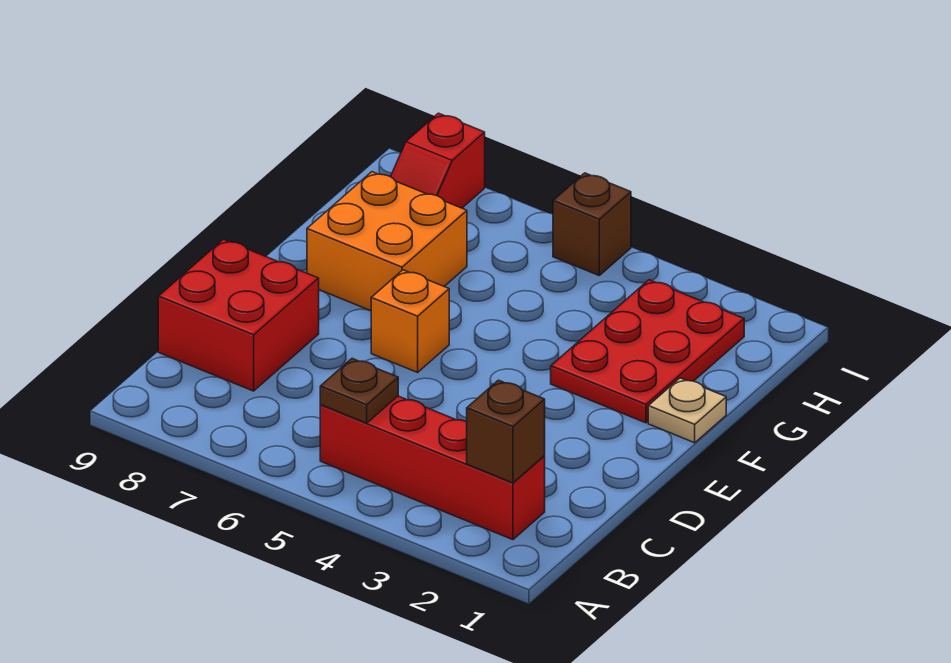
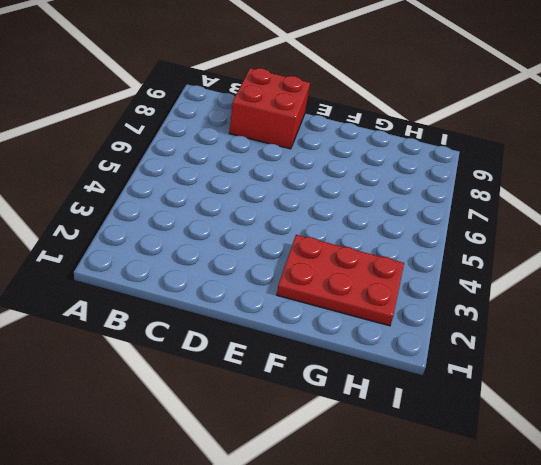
none -> red brick B2:B5 level 1
none -> orange brick E6 level 1

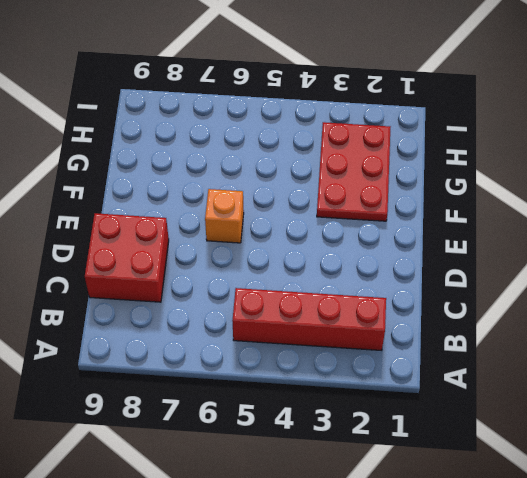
none -> tan plate F1 level 1
none -> orange brick F7:G8 level 1

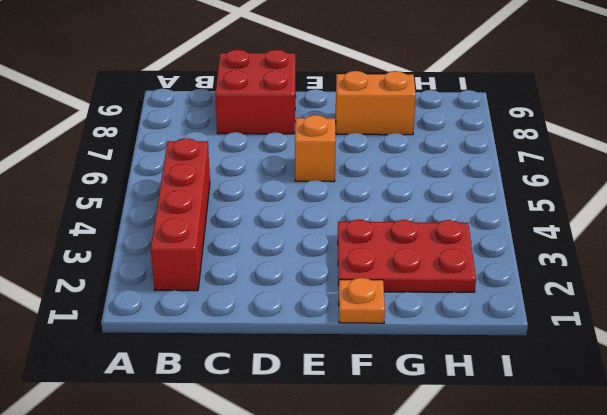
orange plate F1 level 1 -> tan plate F1 level 1
orange brick F8:G8 level 1 -> orange brick F7:G8 level 1
none -> red slope H8:I8 level 1 top I
none -> brown brick I5 level 1

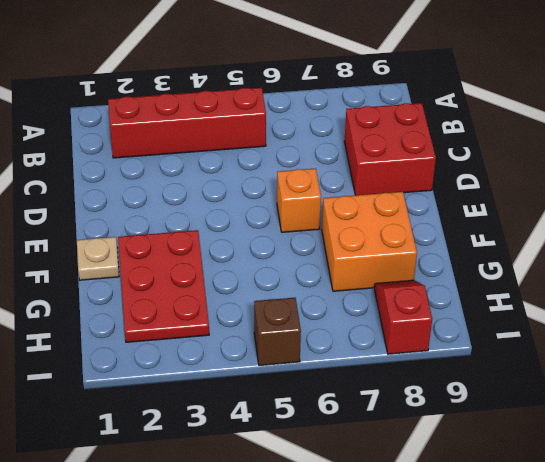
none -> brown brick B2 level 2
none -> brown plate B5 level 2

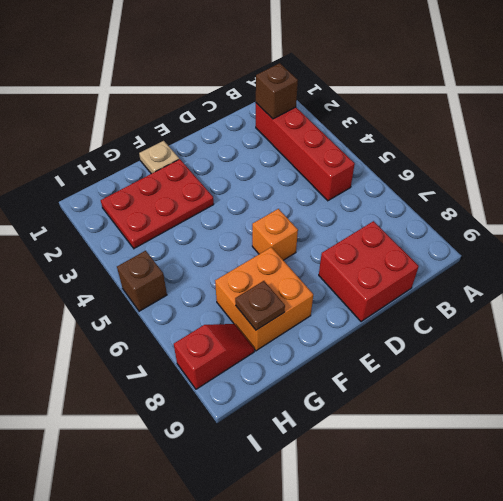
brown plate G8 level 2 -> brown plate B5 level 2

